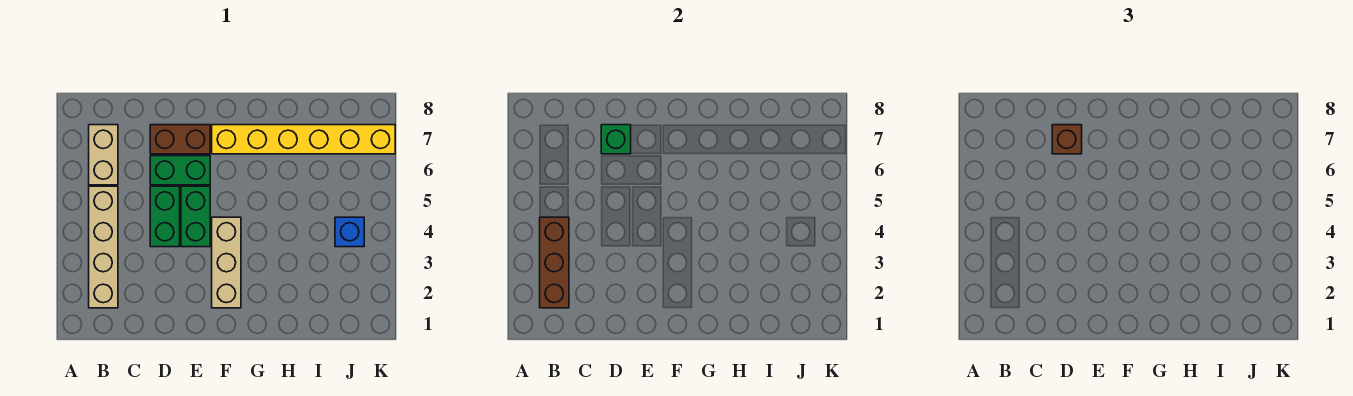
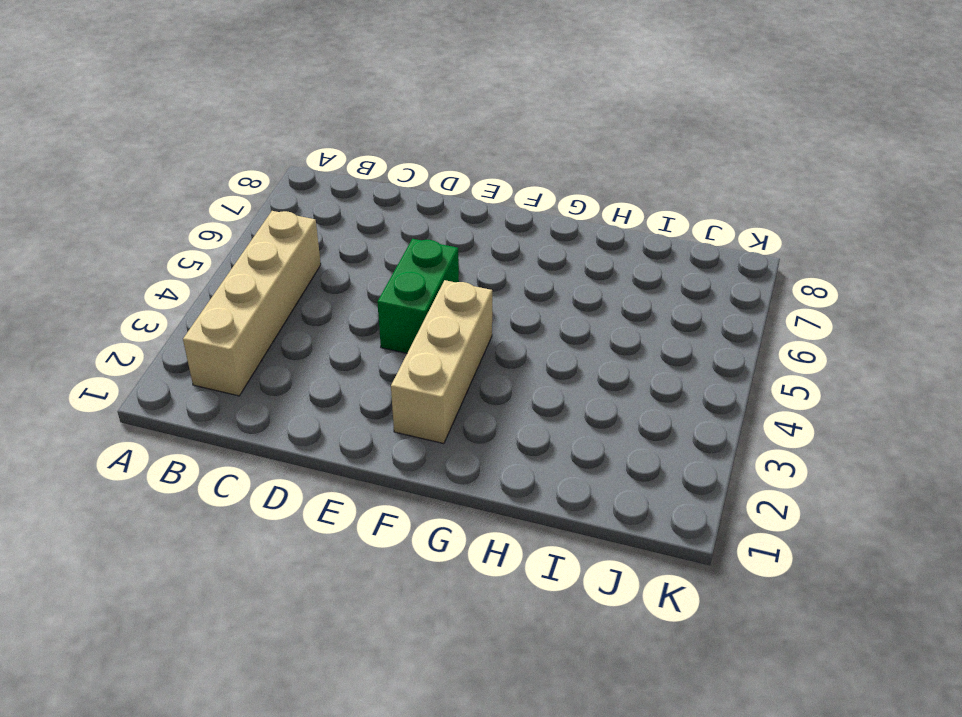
none -> tan brick B6:B7 level 1
none -> green brick D4:D5 level 1
none -> green brick D6:E6 level 1

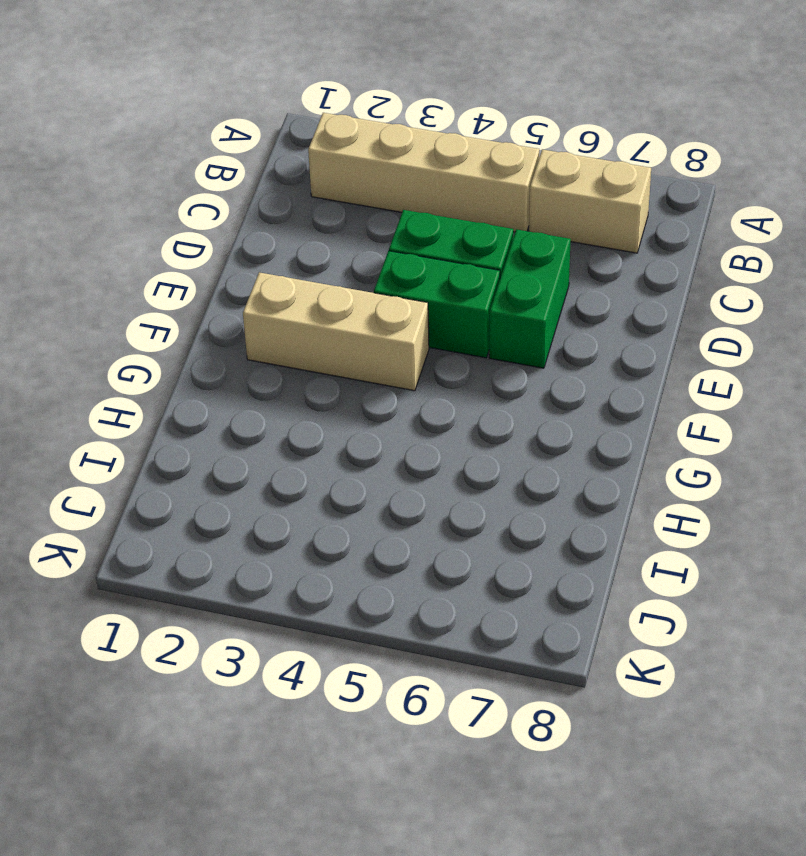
none -> brown brick D7:E7 level 1
none -> yellow brick F7:K7 level 1
none -> blue brick J4 level 1

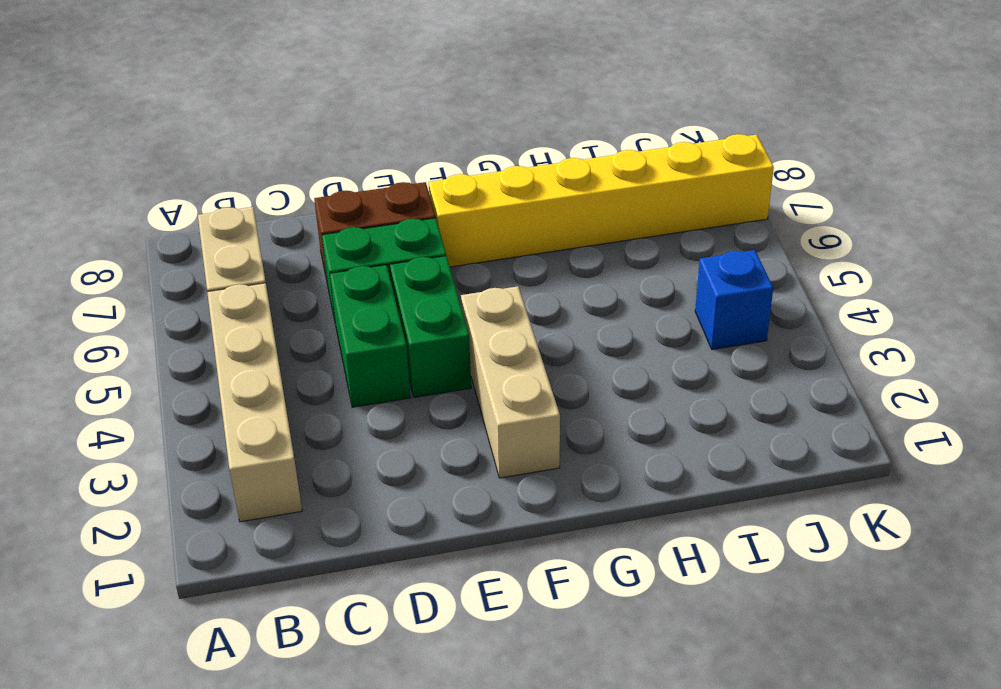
none -> brown brick B2:B4 level 2
none -> green brick D7 level 2
none -> brown brick D7 level 3

